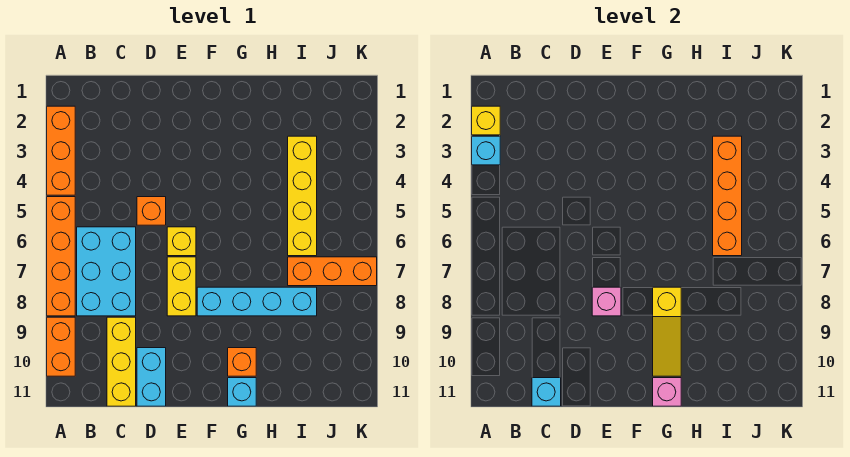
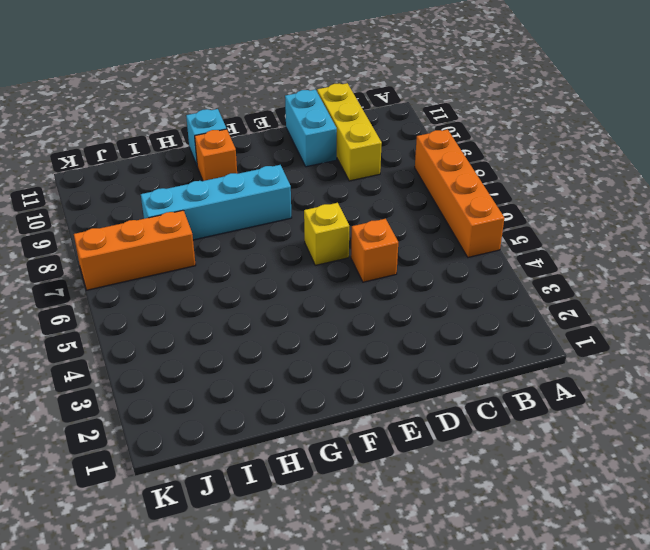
none -> orange brick A2:A4 level 1
none -> orange brick A9:A10 level 1
none -> cyan brick B6:C8 level 1

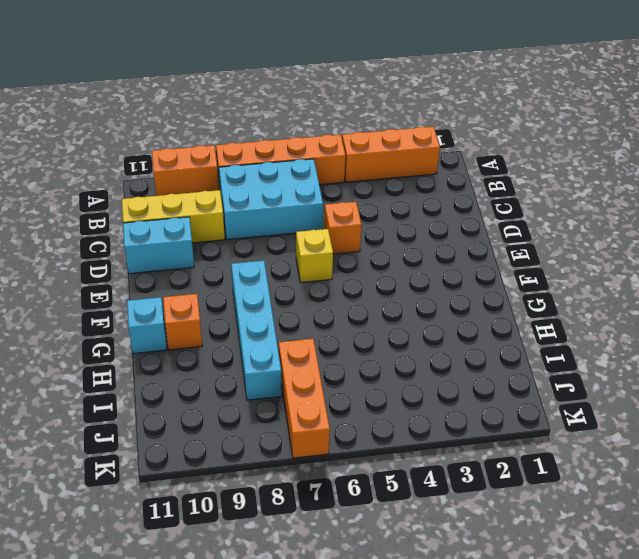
none -> yellow brick E7:E8 level 1
none -> yellow brick I3:I6 level 1
none -> yellow brick A2 level 2

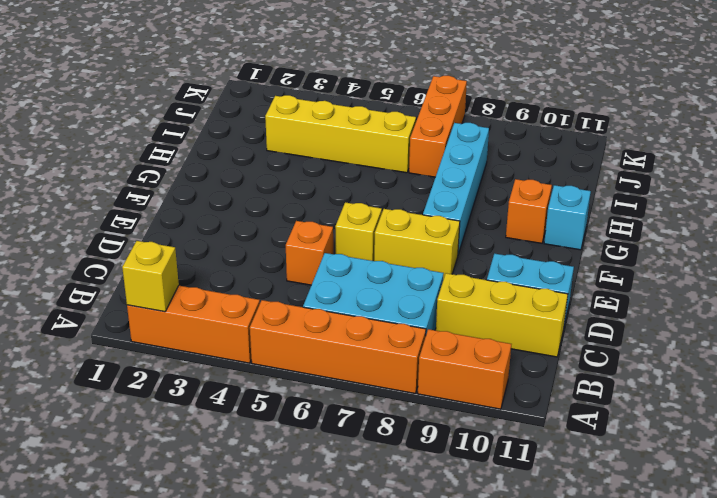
none -> cyan brick A3 level 2
none -> cyan brick C11 level 2
none -> pink brick E8 level 2

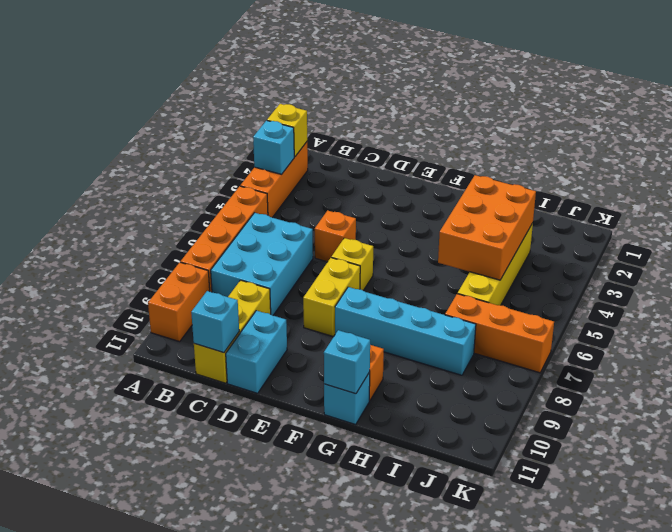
cyan brick G11 level 2 -> pink brick G11 level 2
orange brick H3:I5 level 2 -> orange brick I3:I6 level 2
none -> pink brick E8 level 2
none -> yellow slope G8:G10 level 2 top 8

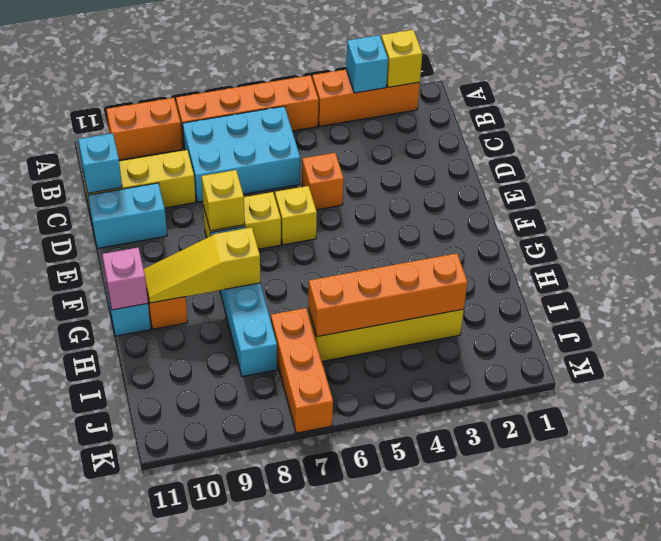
yellow brick E8 level 2 -> pink brick E8 level 2

